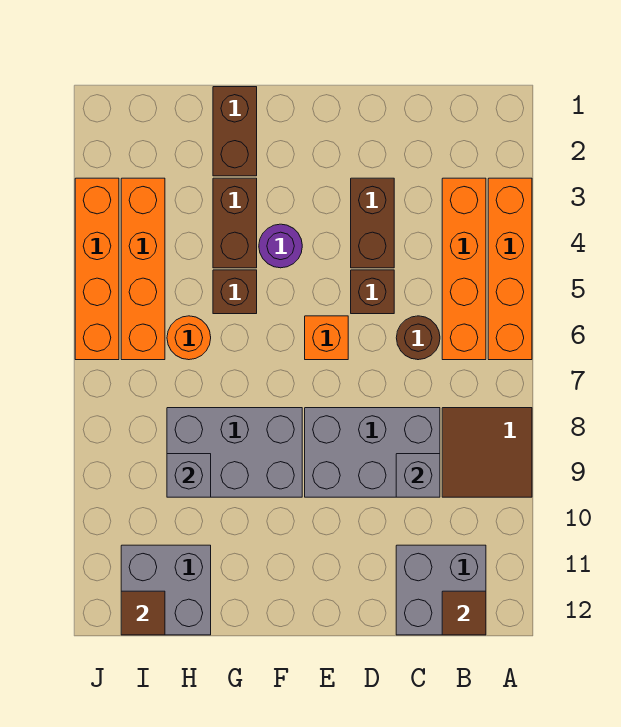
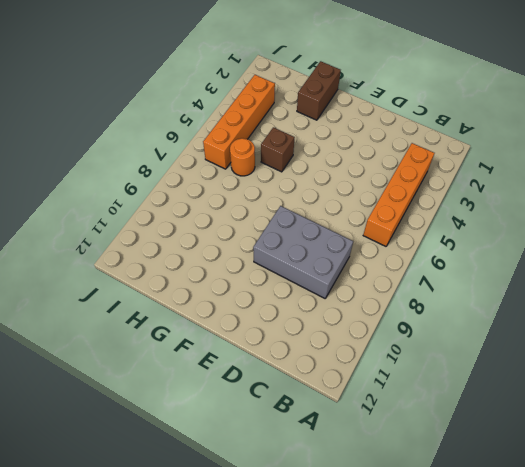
none -> orange brick A3:A6 level 1
none -> brown tile A8:B9 level 1
none -> grey brick B11:C12 level 1

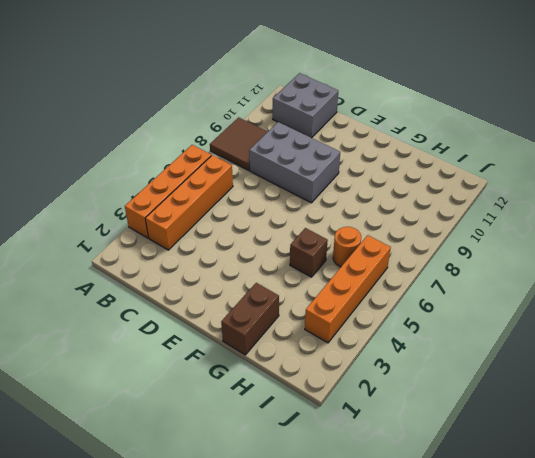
none -> brown round brick C6 level 1
none -> brown brick D3:D4 level 1
none -> brown brick D5 level 1

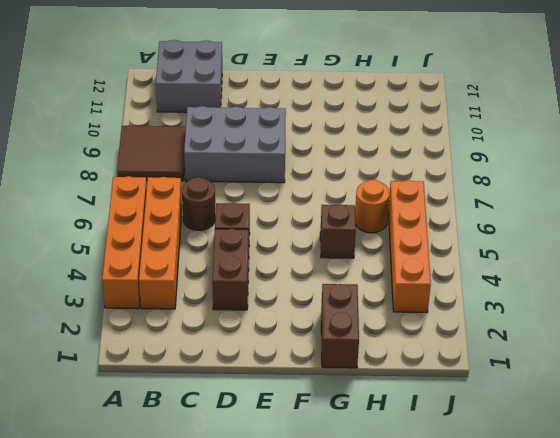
none -> orange brick E6 level 1
none -> purple round brick F4 level 1
none -> grey brick F8:H9 level 1

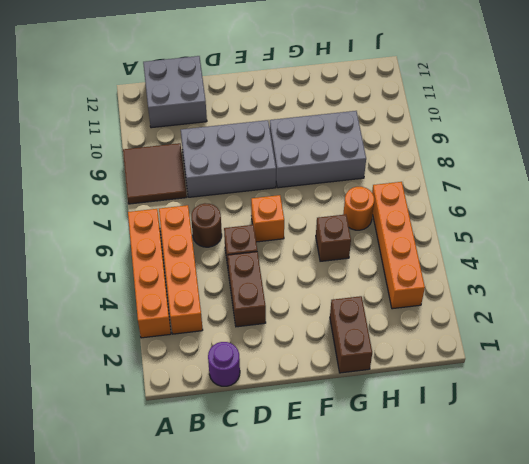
purple round brick C1 level 1 -> purple round brick F4 level 1
none -> brown brick G3:G4 level 1
none -> grey brick H11:I12 level 1
none -> orange brick J3:J6 level 1

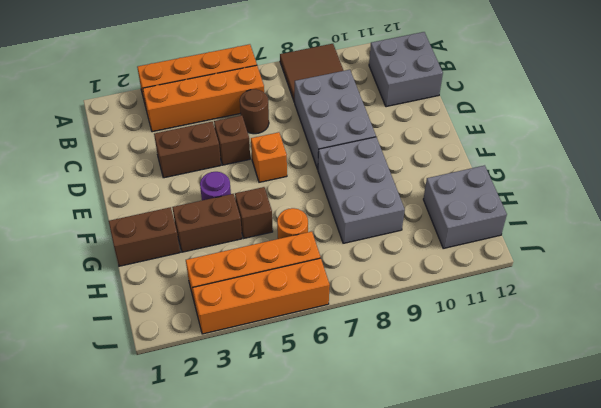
none -> brown tile B12 level 2
none -> grey brick C9 level 2
none -> grey brick H9 level 2

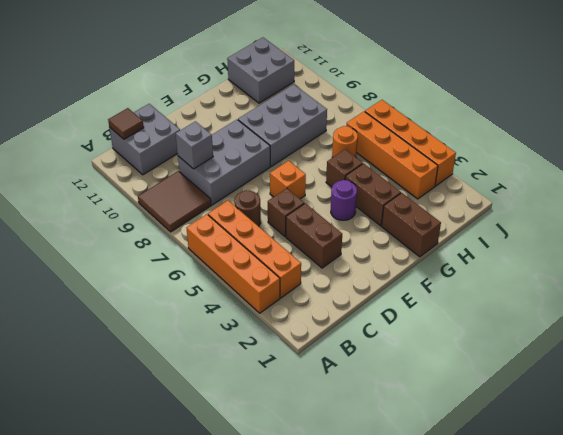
none -> grey brick H9 level 2
none -> brown tile I12 level 2

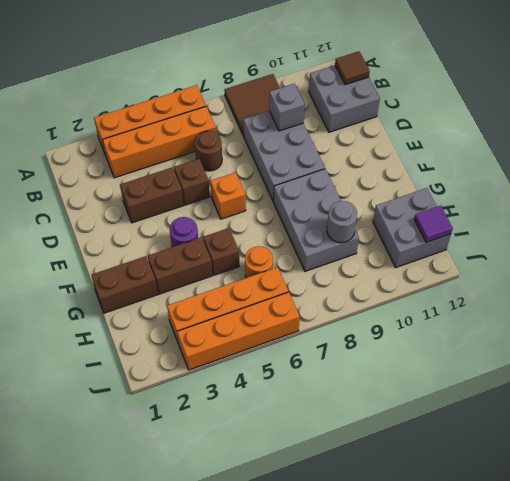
grey round brick H9 level 2 -> grey brick H9 level 2
purple tile I12 level 2 -> brown tile I12 level 2

